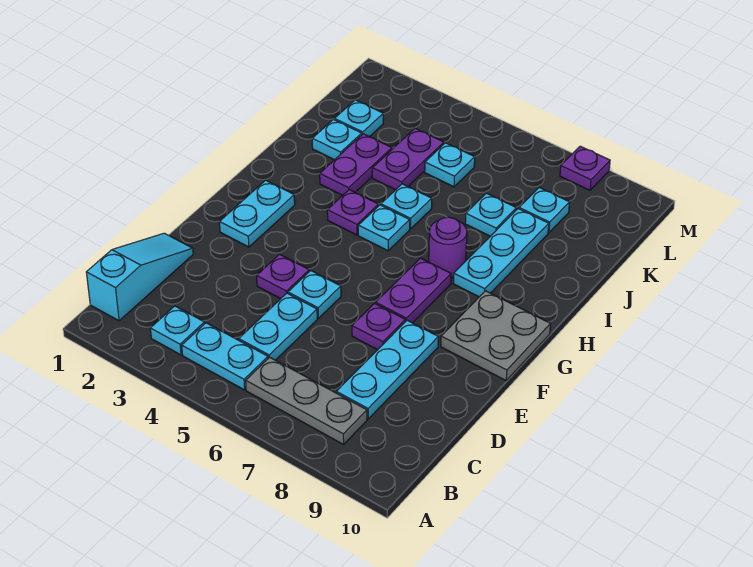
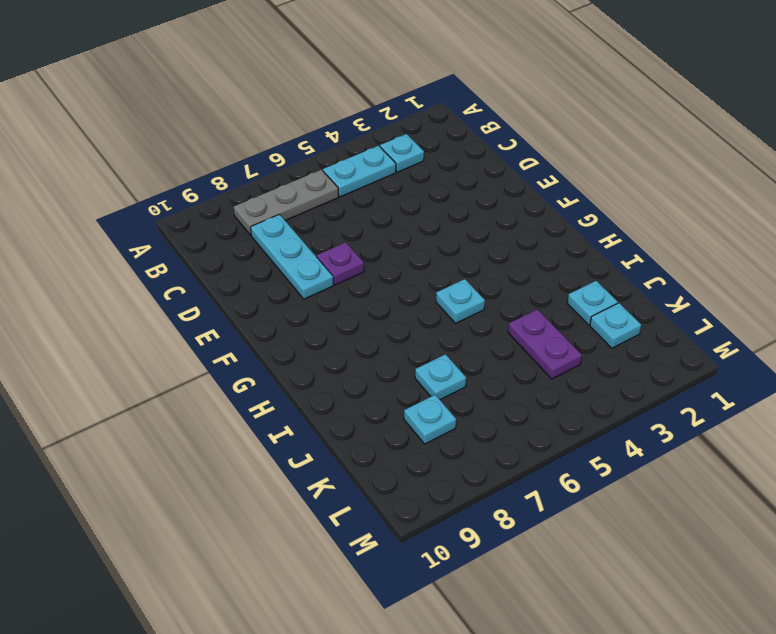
none -> cyan slope B1:D1 level 1 top B
none -> cyan plate C5:D5 level 1
none -> purple plate E4 level 1

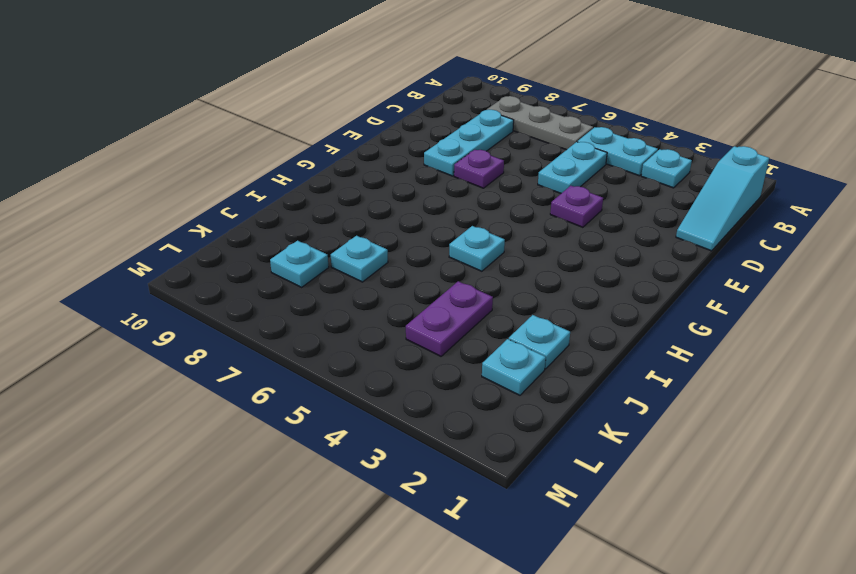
none -> cyan plate E5 level 1
none -> cyan plate F2:G2 level 1
none -> purple plate F7:G7 level 1

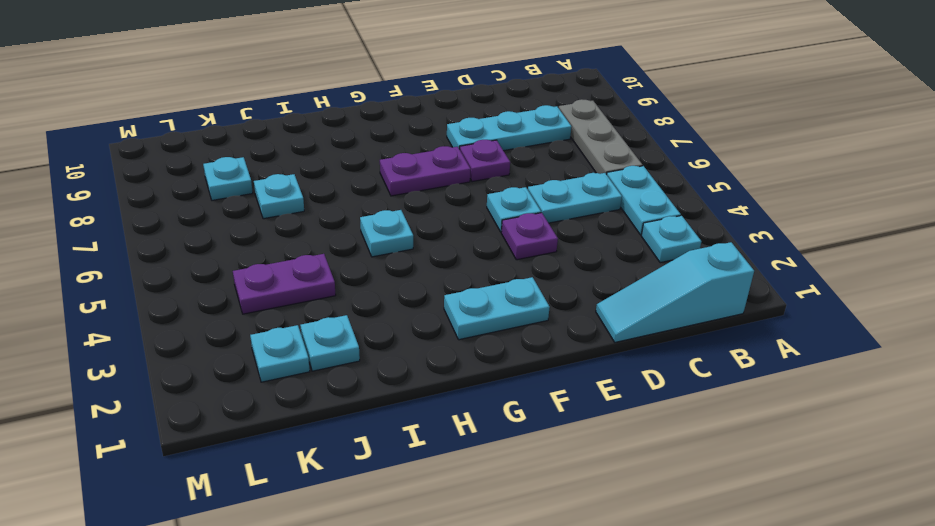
none -> grey plate F9:G10 level 1
none -> purple plate H4 level 1
none -> purple round brick H7 level 1

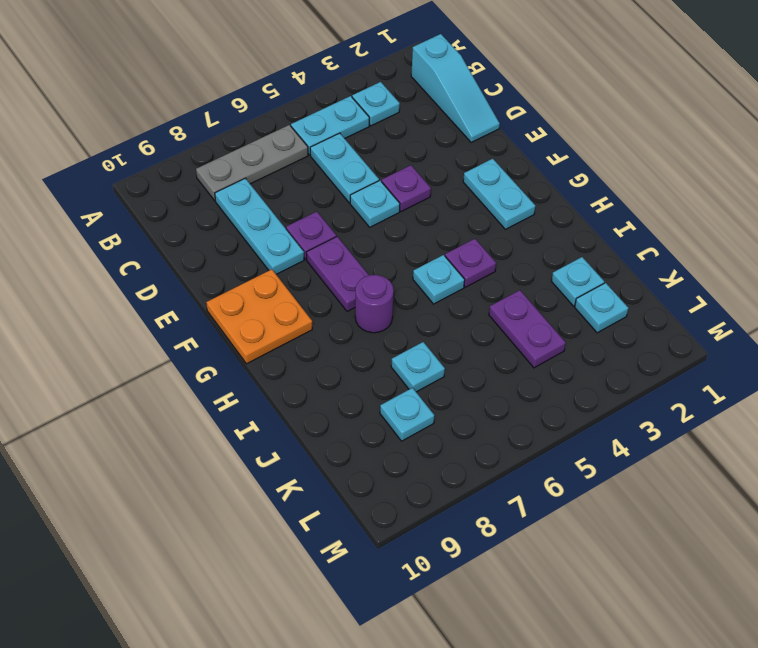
orange plate F9:G10 level 1 -> grey plate F9:G10 level 1
none -> cyan plate H8:J8 level 1
none -> purple plate I3:J3 level 1
none -> cyan plate I5 level 1

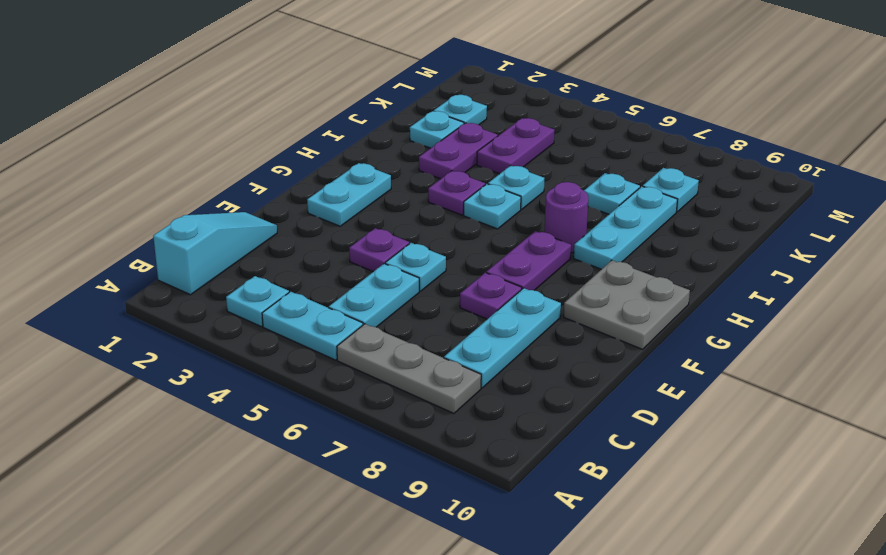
none -> cyan plate K5 level 1
none -> purple plate M8 level 1

